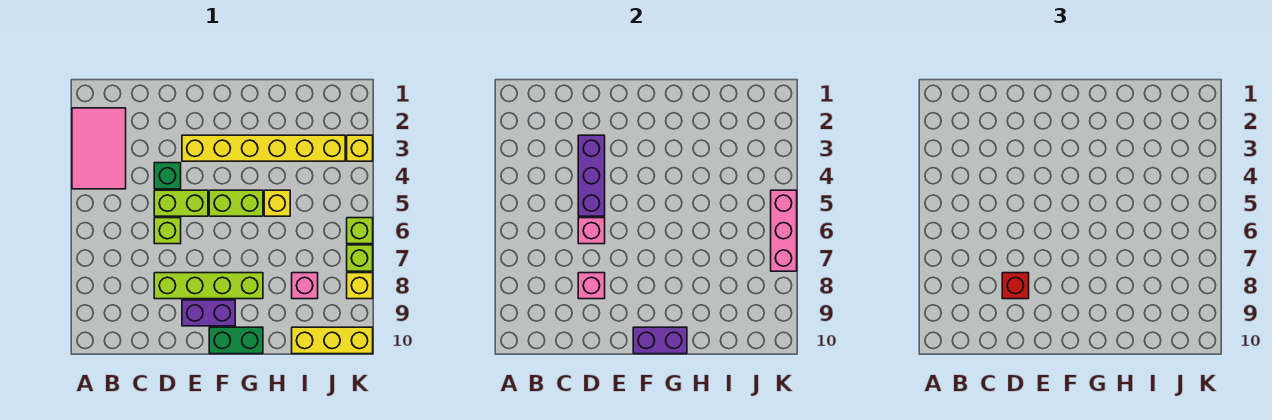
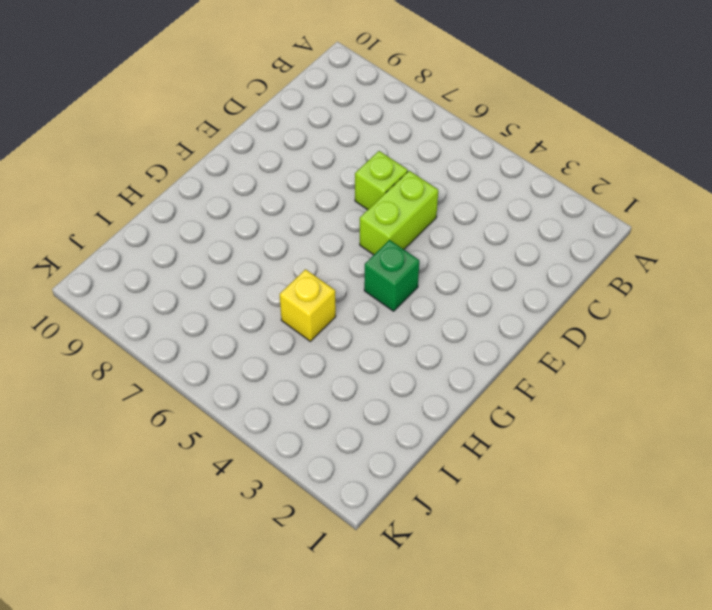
green brick F4 level 1 -> green brick D4 level 1
none -> pink tile A2:B4 level 1
none -> lime brick D8:G8 level 1
none -> yellow brick E3:J3 level 1

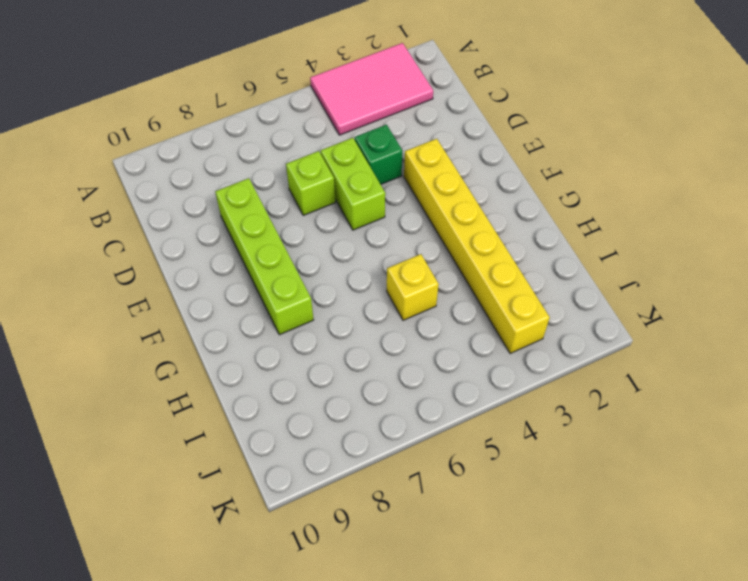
none -> purple brick E9:F9 level 1
none -> lime brick F5:G5 level 1
none -> green brick F10:G10 level 1

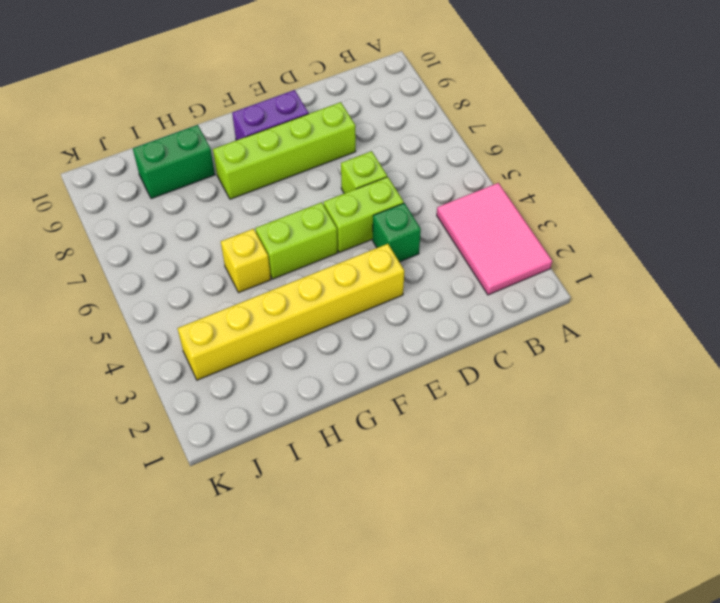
green brick H9:I9 level 1 -> green brick F10:G10 level 1
none -> pink brick I8 level 1
none -> yellow brick I10:K10 level 1
none -> yellow brick K3 level 1

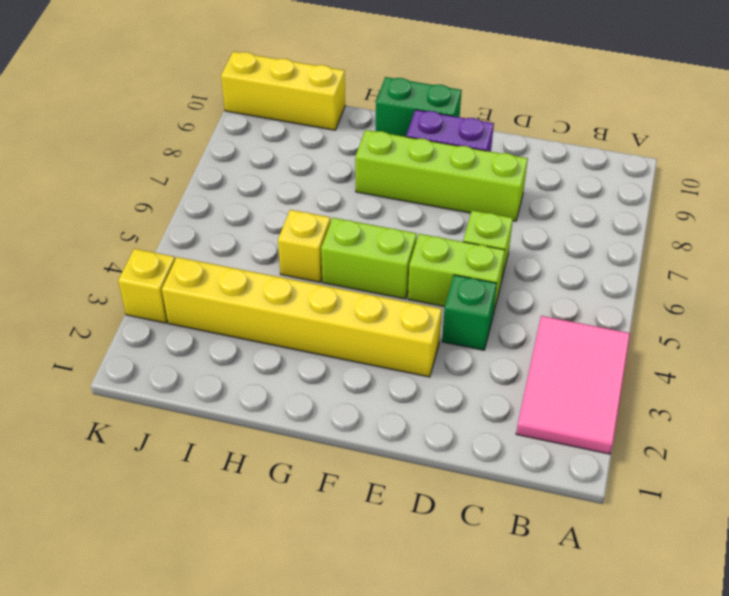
none -> pink brick I8 level 1
none -> lime brick K6 level 1
none -> lime brick K7 level 1

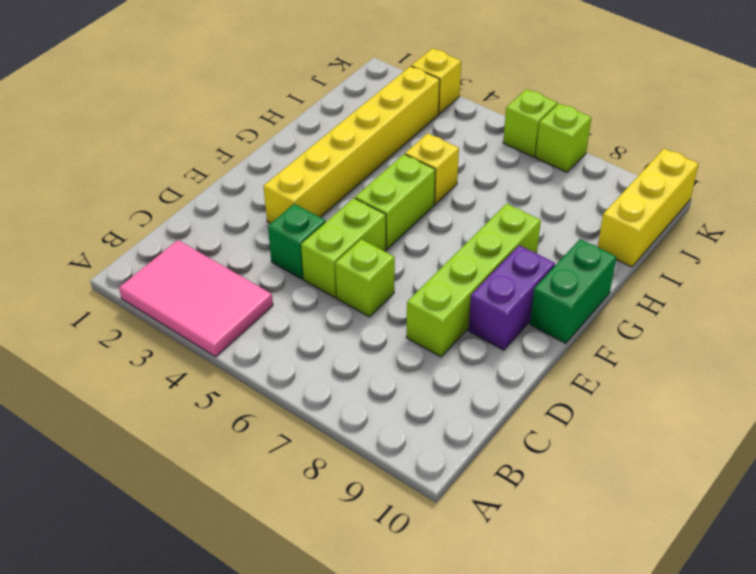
none -> pink brick I8 level 1
none -> yellow brick K8 level 1
none -> purple brick D3:D5 level 2

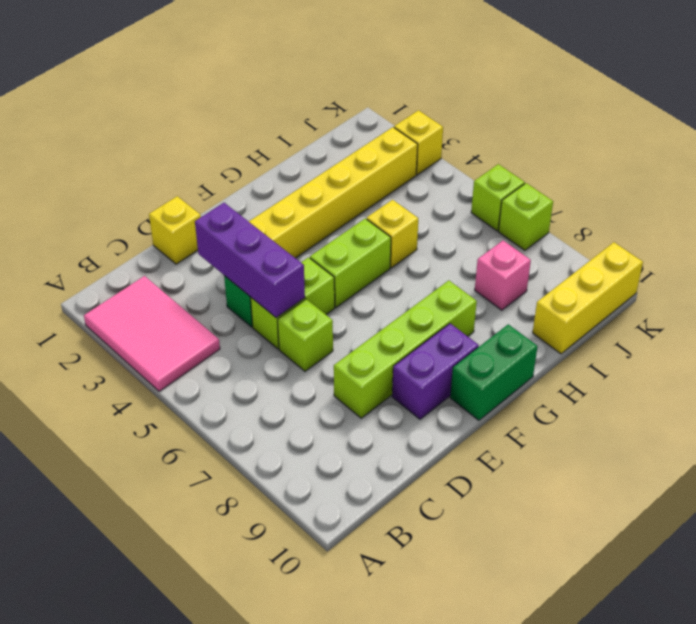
yellow brick D1 level 1 -> yellow brick K8 level 1
none -> pink brick D6 level 2
none -> pink brick D8 level 2
none -> purple brick F10:G10 level 2

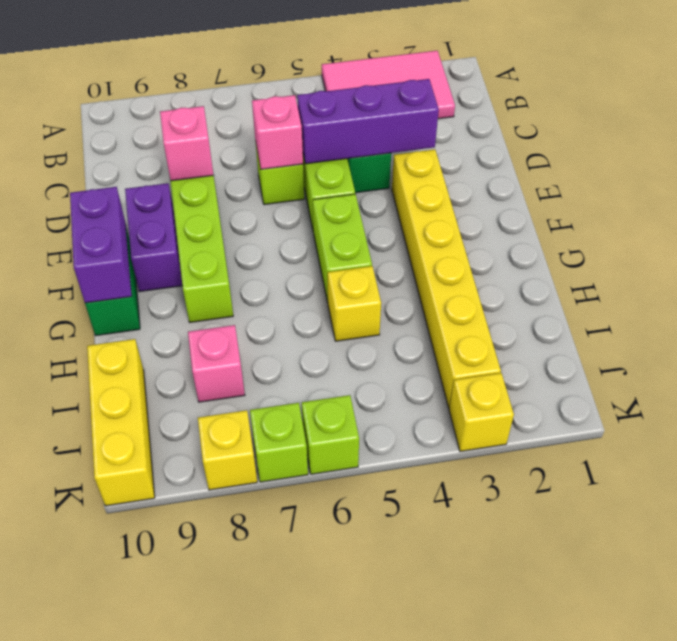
none -> pink brick K5:K7 level 2
none -> red brick D8 level 3

